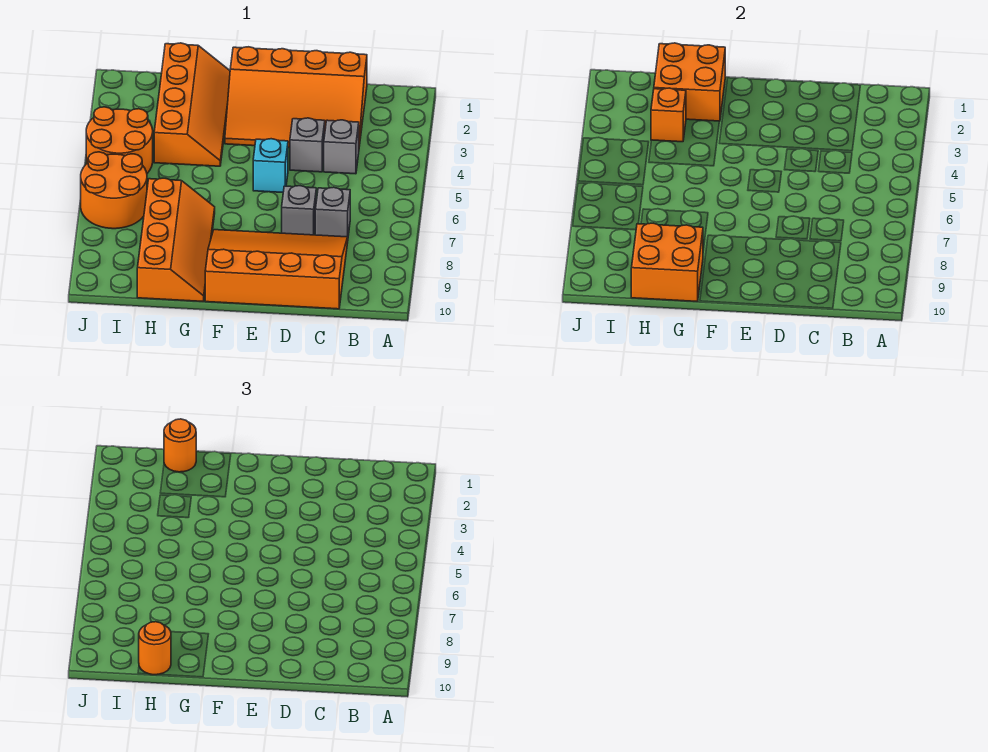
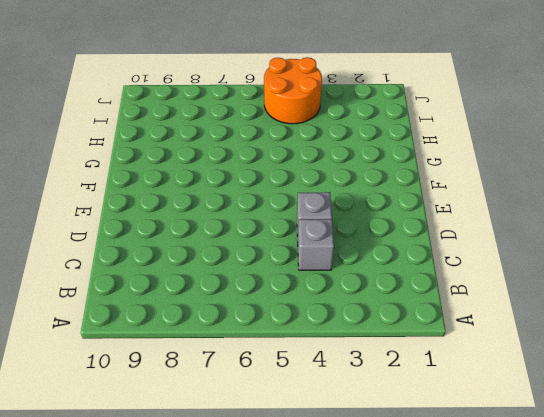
none -> orange slope C1:F3 level 1 top 1
none -> grey brick C7 level 1
none -> orange slope C8:F10 level 1 top 10

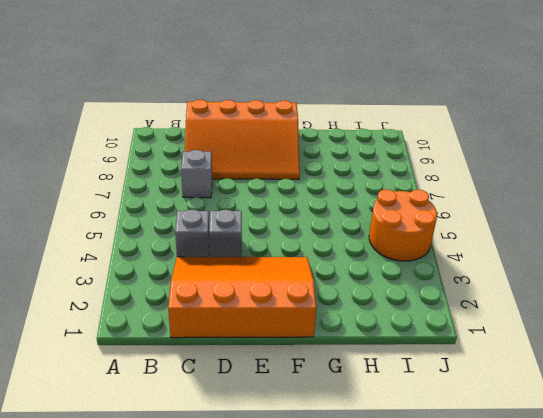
none -> grey brick D7 level 1
none -> cyan brick E5 level 1
none -> orange slope G1:H4 level 1 top H

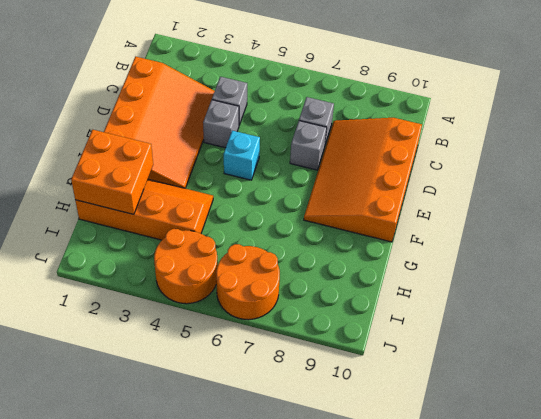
none -> orange slope G7:H10 level 1 top H
none -> orange brick G9:H10 level 2
none -> orange brick H3 level 2

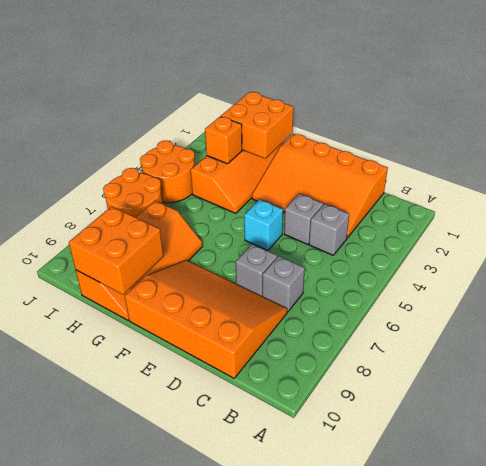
none -> orange round brick H1 level 3
none -> orange round brick H10 level 3

